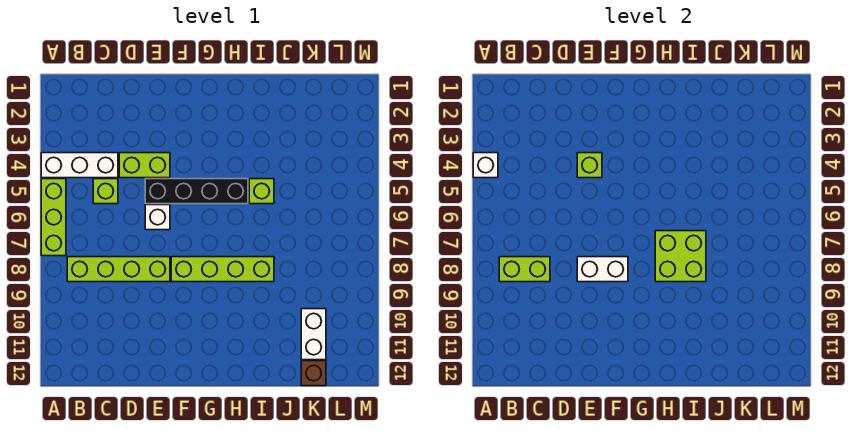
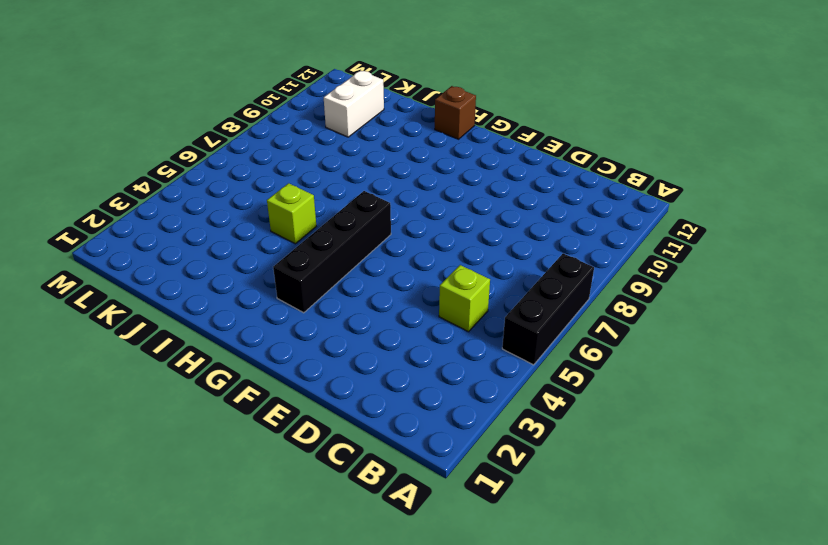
black brick A5:A7 level 1 -> lime brick A5:A7 level 1
black brick G3:G6 level 1 -> black brick E5:H5 level 1
brown brick H12 level 1 -> brown brick K12 level 1
none -> white brick A4:C4 level 1
none -> lime brick B8:E8 level 1
none -> lime brick D4:E4 level 1

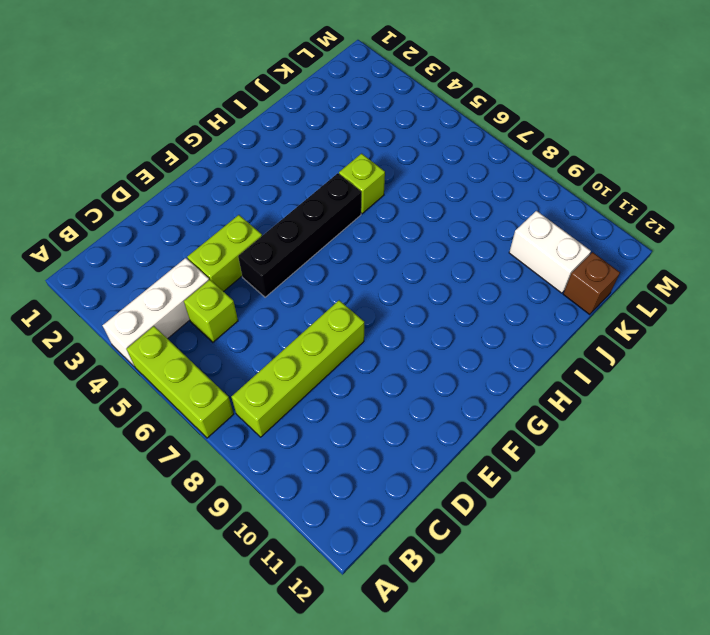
none -> white brick E6 level 1
none -> lime brick F8:I8 level 1
none -> white brick A4 level 2

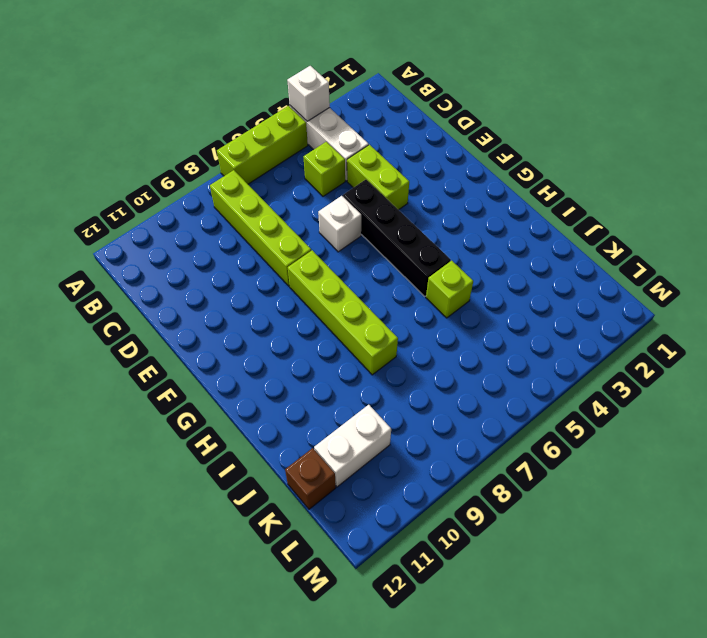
none -> lime brick B8:C8 level 2
none -> lime brick E4 level 2
none -> white brick E8:F8 level 2

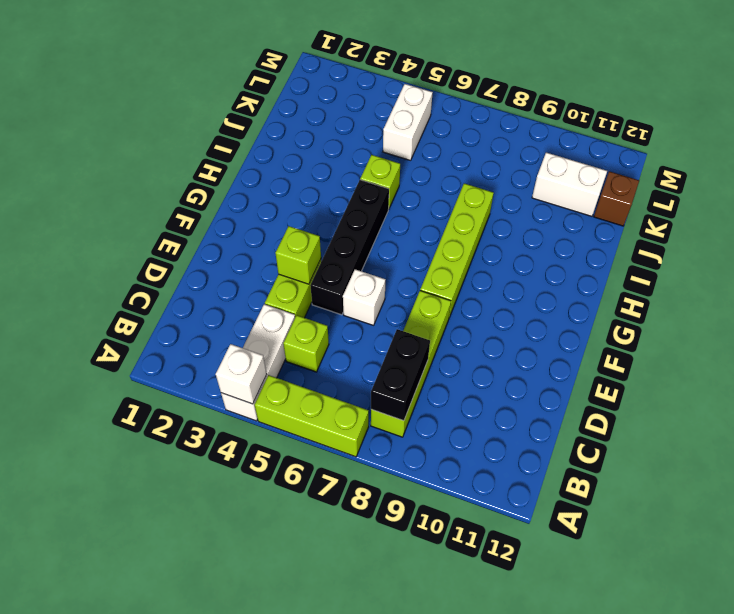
black brick B8:C8 level 2 -> lime brick B8:C8 level 2
white brick K5:L5 level 1 -> white brick E8:F8 level 2
none -> lime brick H7:I8 level 2

